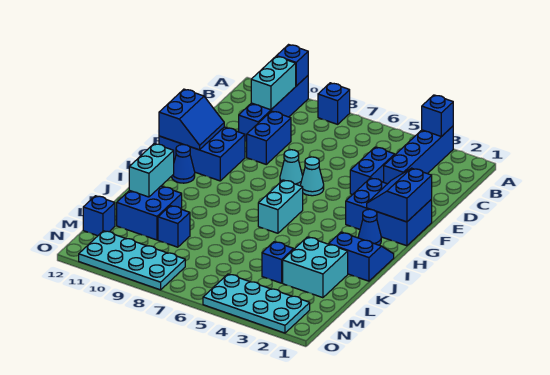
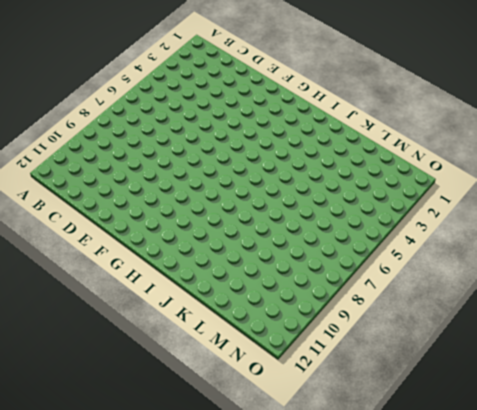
none -> blue brick A3:D3 level 1
none -> blue brick A8 level 1
none -> blue brick A10:D10 level 1

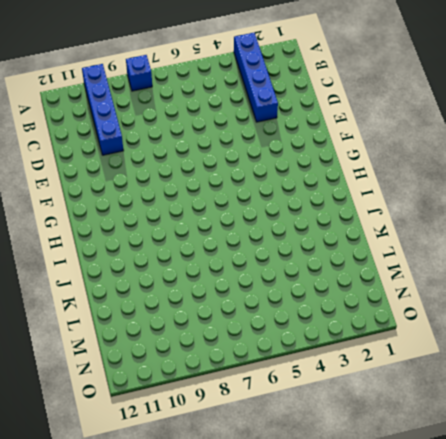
none -> blue brick D4:E4 level 1
none -> blue brick D9:E9 level 1
none -> blue brick F1:G3 level 1

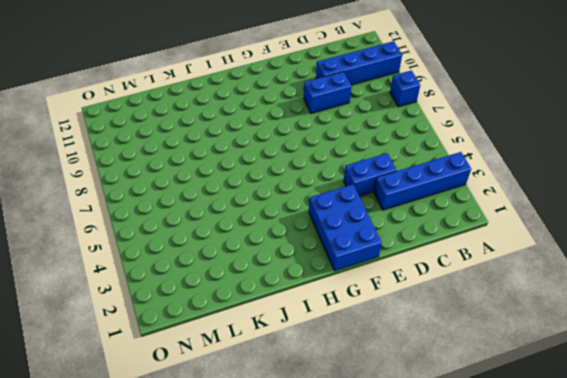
none -> cyan cone F6 level 1
none -> cyan cone F7 level 1
none -> blue brick F10:G12 level 1

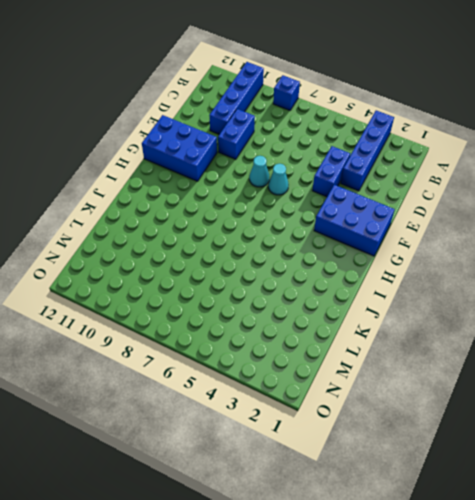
none -> blue cone H2 level 1
none -> cyan brick H6:I6 level 1
none -> blue cone H11 level 1

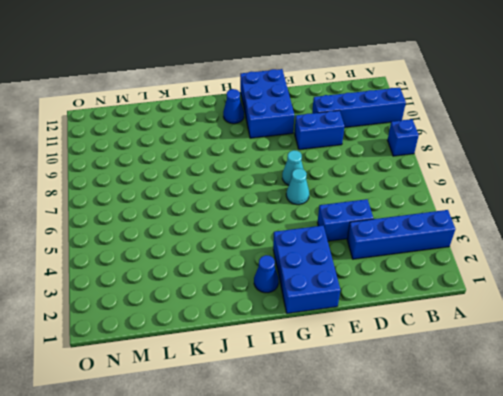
none -> cyan brick H6:I6 level 1
none -> blue slope I1:J2 level 1 top J
none -> cyan brick K2:L3 level 1

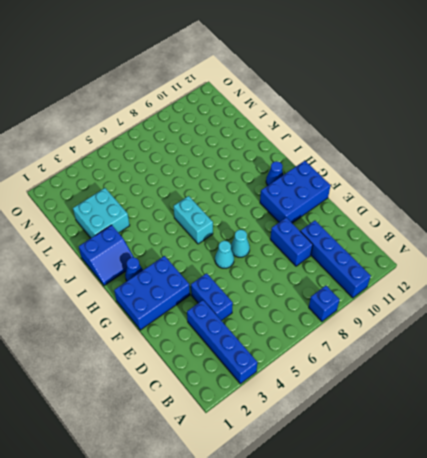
none -> blue brick K10:L11 level 1
none -> blue brick L4 level 1
none -> blue brick L9 level 1

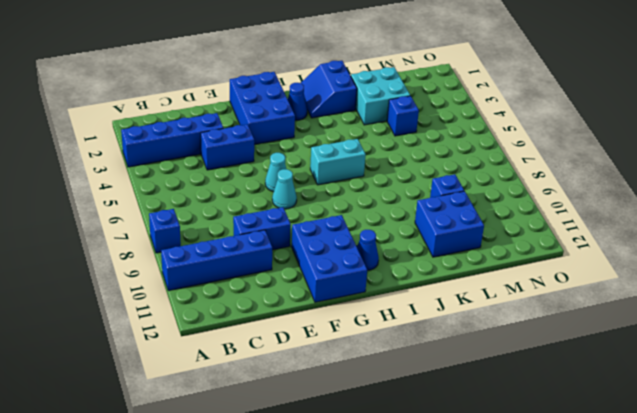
none -> blue brick M12 level 1
none -> cyan plate N2:O5 level 1
none -> cyan plate N8:O11 level 1

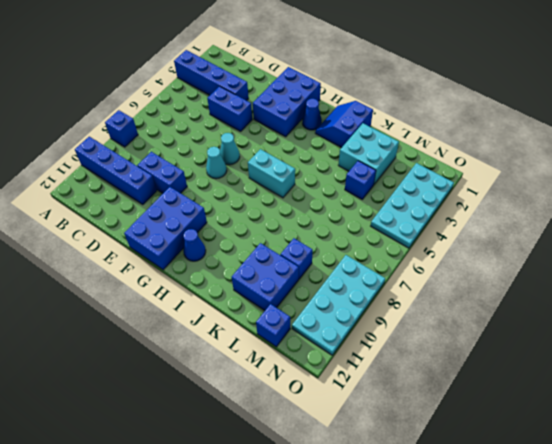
none -> blue brick A3 level 2
none -> blue brick A10 level 2
none -> cyan brick B10:C10 level 2

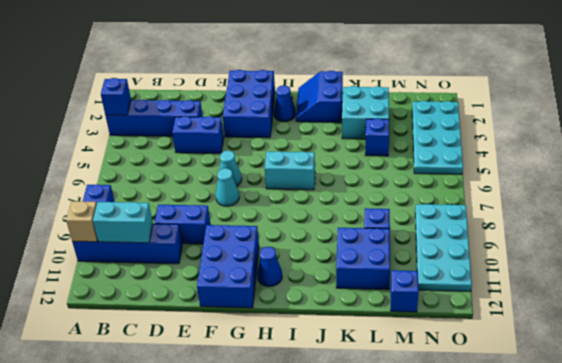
tan brick A10 level 2 -> blue brick A10 level 2
none -> blue slope F1:G2 level 2 top 1
none -> blue slope F11:G12 level 2 top 12
none -> cyan brick J11:K11 level 2

